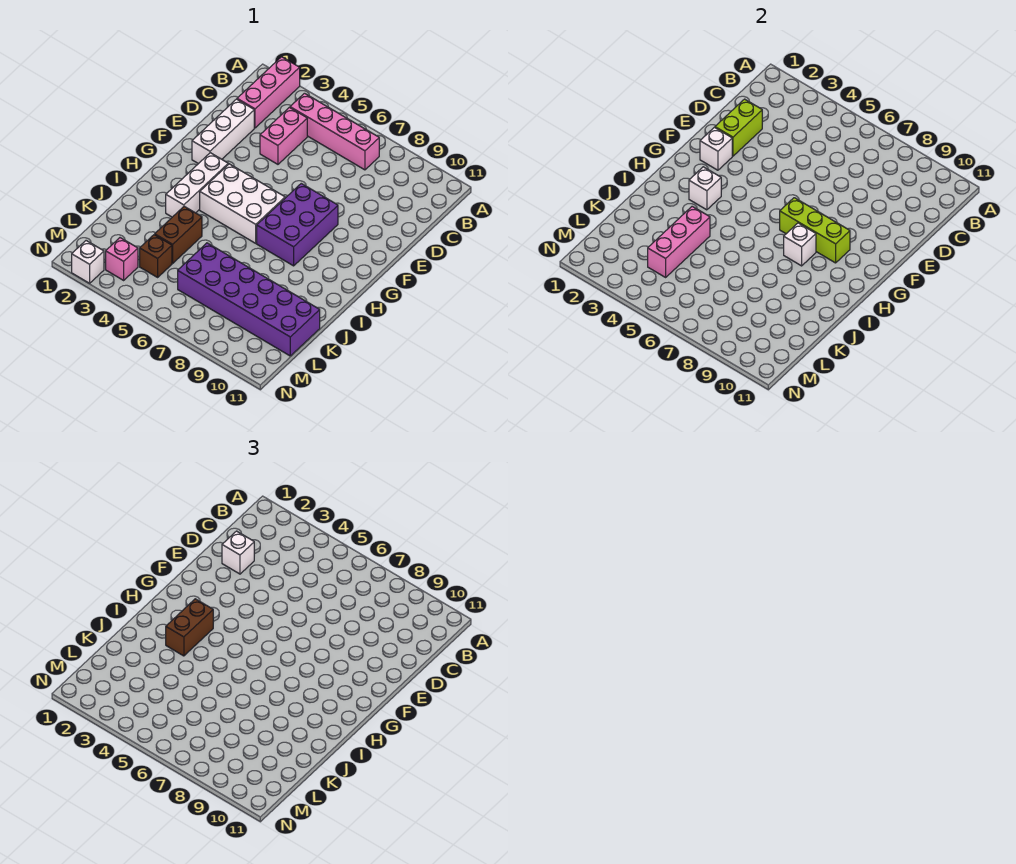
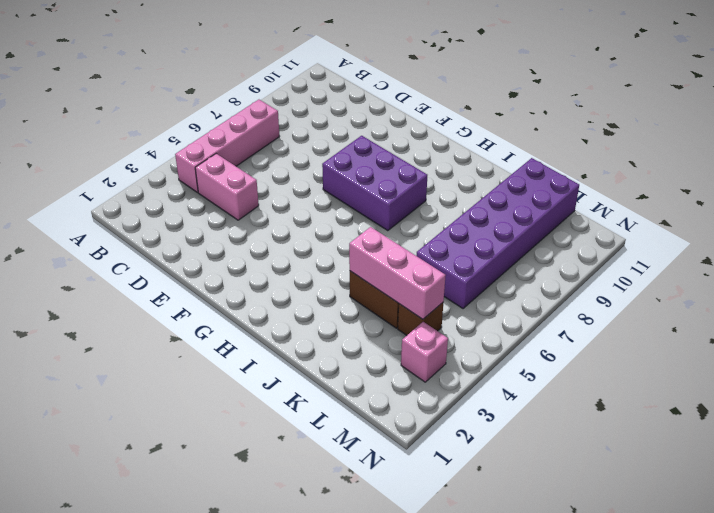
none -> pink brick A2:C2 level 1
none -> white brick D2:F2 level 1
none -> white brick G3:I3 level 1

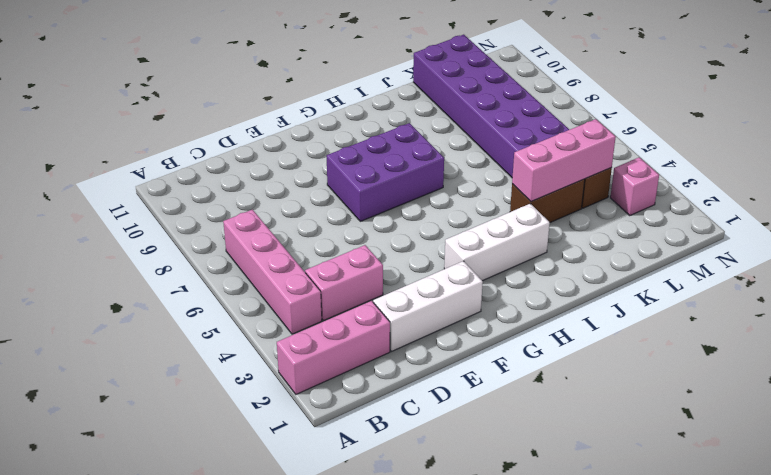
none -> white brick G4:H6 level 1
none -> white brick N2 level 1
none -> lime brick D2:E2 level 2

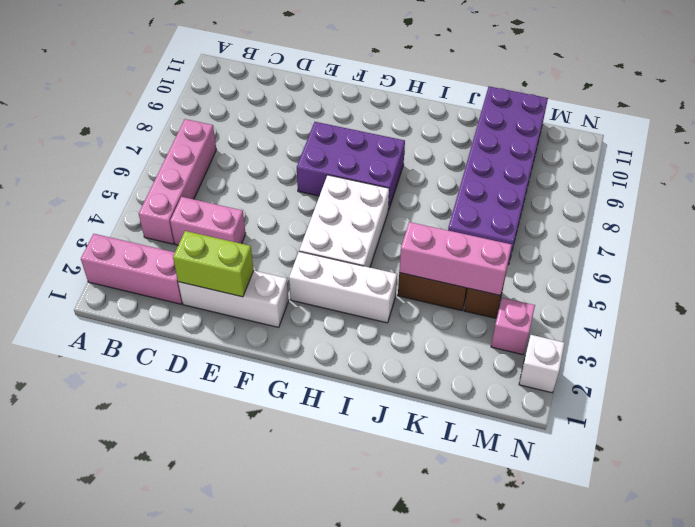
none -> white brick F2 level 2
none -> lime brick G7:G9 level 2
none -> white brick H3 level 2

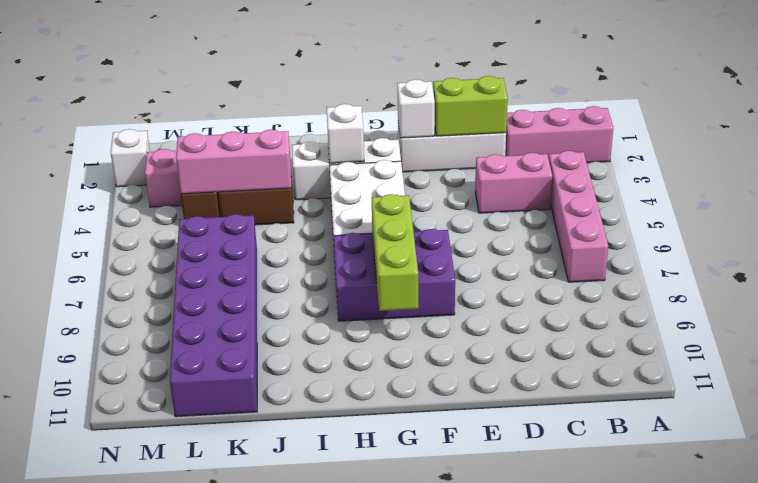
none -> white brick H8 level 2
none -> white brick D2 level 3
none -> brown brick H3:I3 level 3

